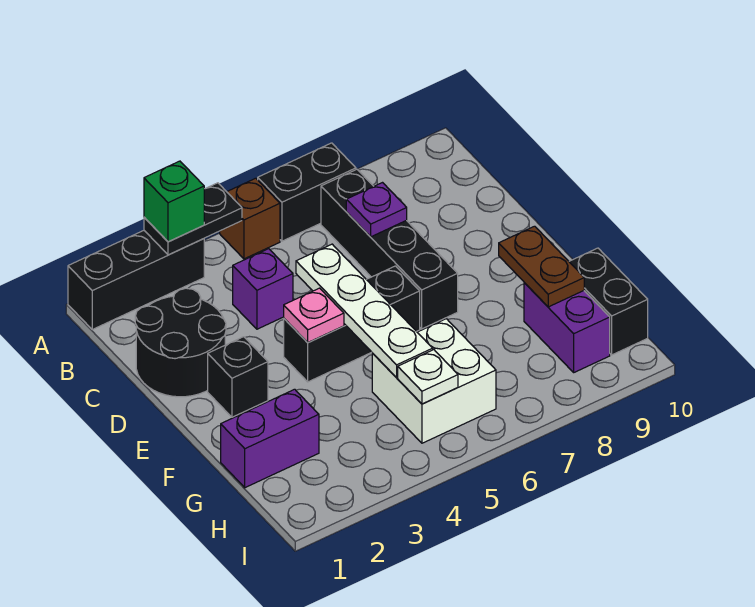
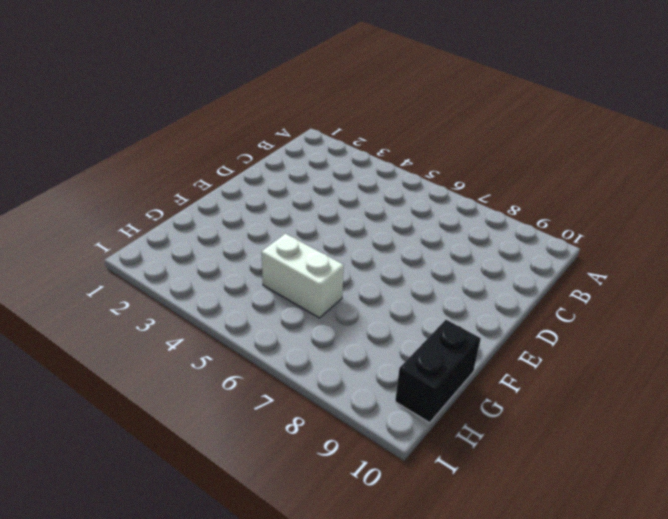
white brick G5:G6 level 1 -> white brick G5:H6 level 1
none -> black brick A1:A3 level 1
none -> brown brick A5 level 1
none -> black brick A6:A7 level 1

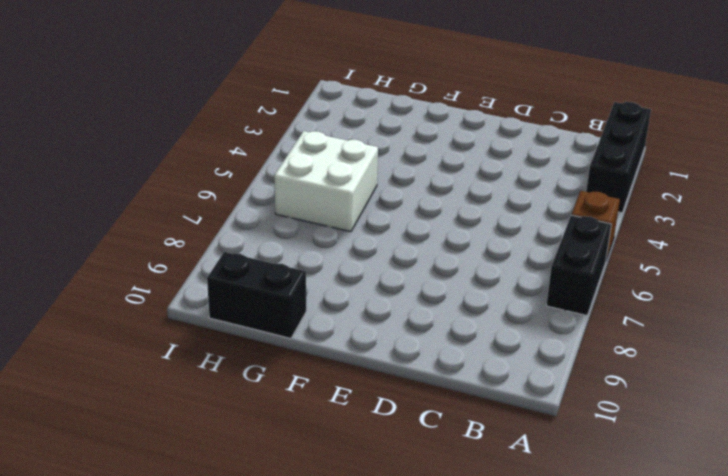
none -> black brick B7:E7 level 1
none -> black round brick C1:D2 level 1
none -> purple brick C4 level 1

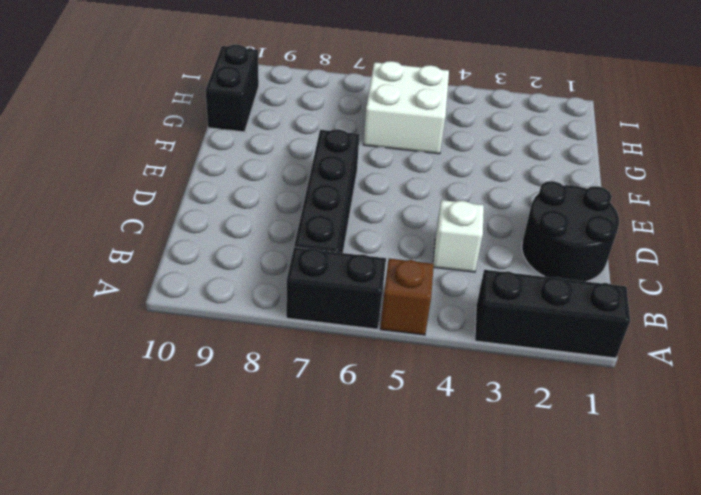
white brick C4 level 1 -> purple brick C4 level 1
none -> black brick E2 level 1
none -> black brick E4:E6 level 1
none -> purple brick G1:G2 level 1

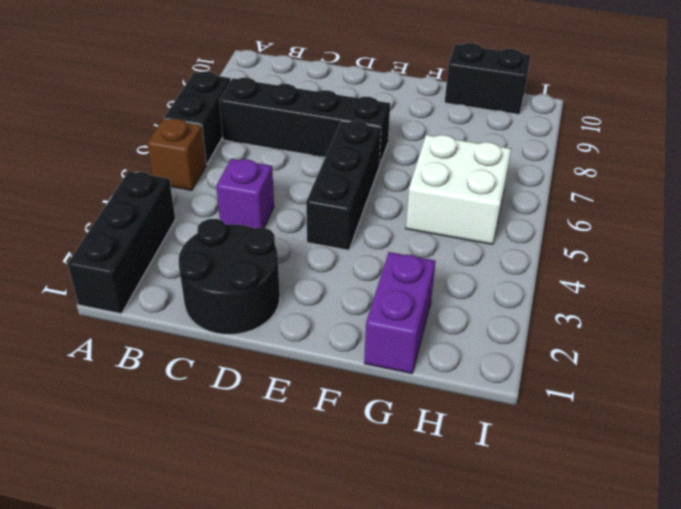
none -> black brick E2 level 1
none -> purple brick G9:H9 level 1
none -> black plate A3:A4 level 2

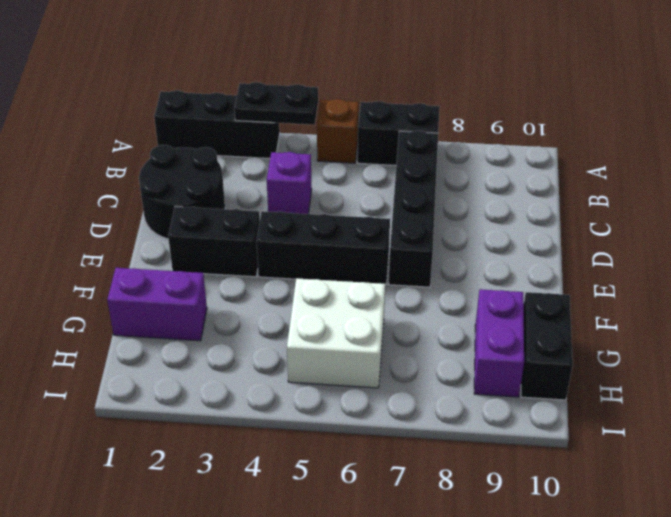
black brick E2:E3 level 1 -> black brick E2 level 1
none -> purple plate C7 level 2
none -> white plate D5:G5 level 2
none -> pink plate E4 level 2

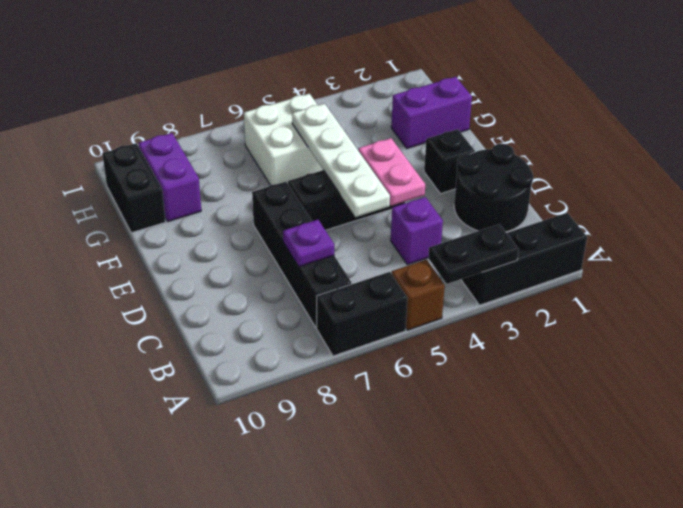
pink plate D4:E4 level 2 -> pink plate E4 level 2
none -> brown plate F9:G9 level 2
none -> white plate H5 level 2
none -> green brick A3 level 3

